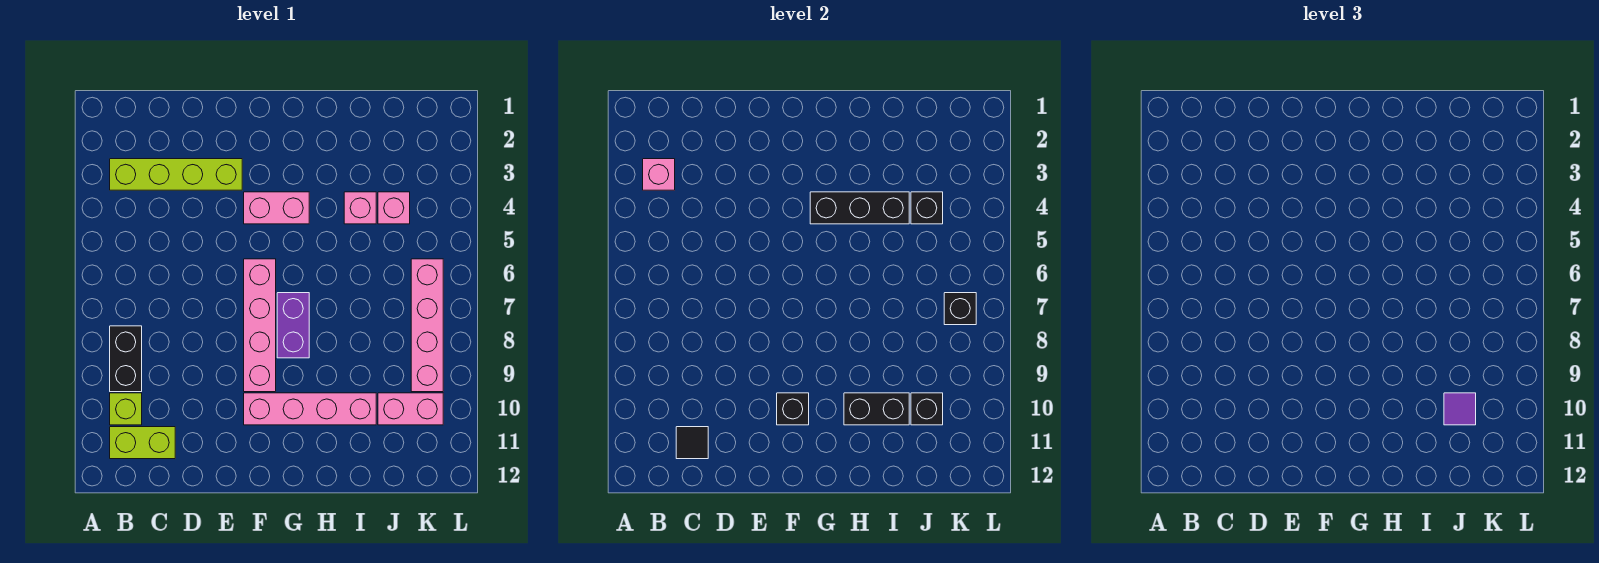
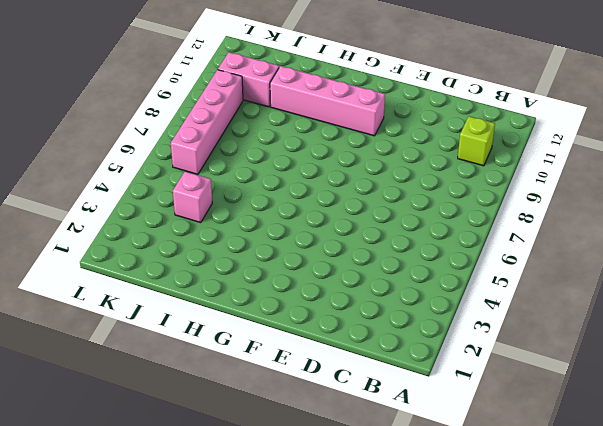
none -> lime brick B3:E3 level 1
none -> black brick B8:B9 level 1
none -> lime brick B11:C11 level 1

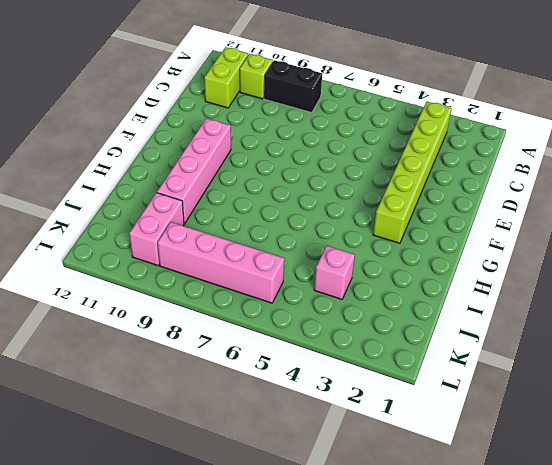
lime brick B3:G3 level 1 -> lime brick B3:E3 level 1
none -> pink brick F4:G4 level 1
none -> pink brick F6:F9 level 1
none -> purple brick G7:G8 level 1

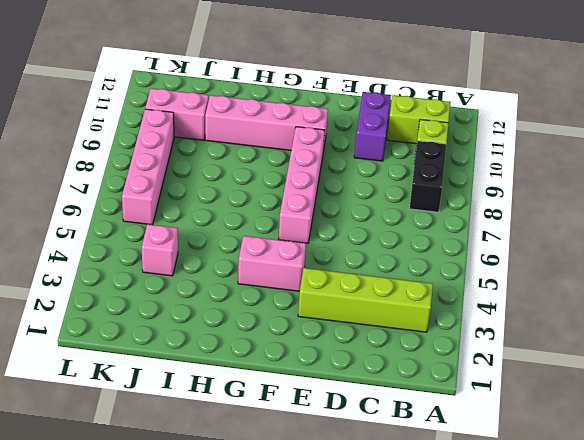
purple brick D10:D11 level 1 -> purple brick G7:G8 level 1
none -> pink brick I4 level 1
none -> pink brick B3 level 2
none -> black tile C11 level 2

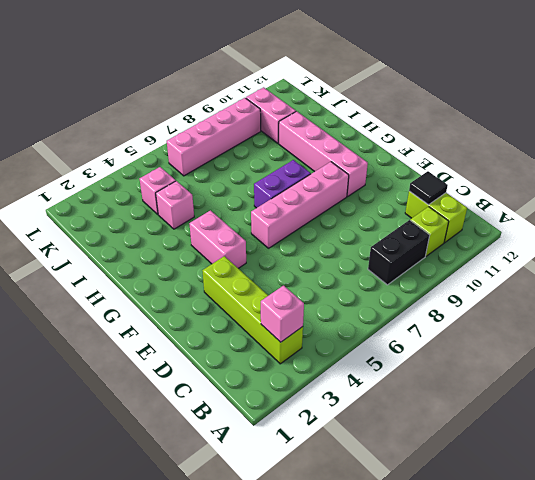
none -> black brick F10 level 2
none -> black brick G4:I4 level 2
none -> black brick H10:I10 level 2

